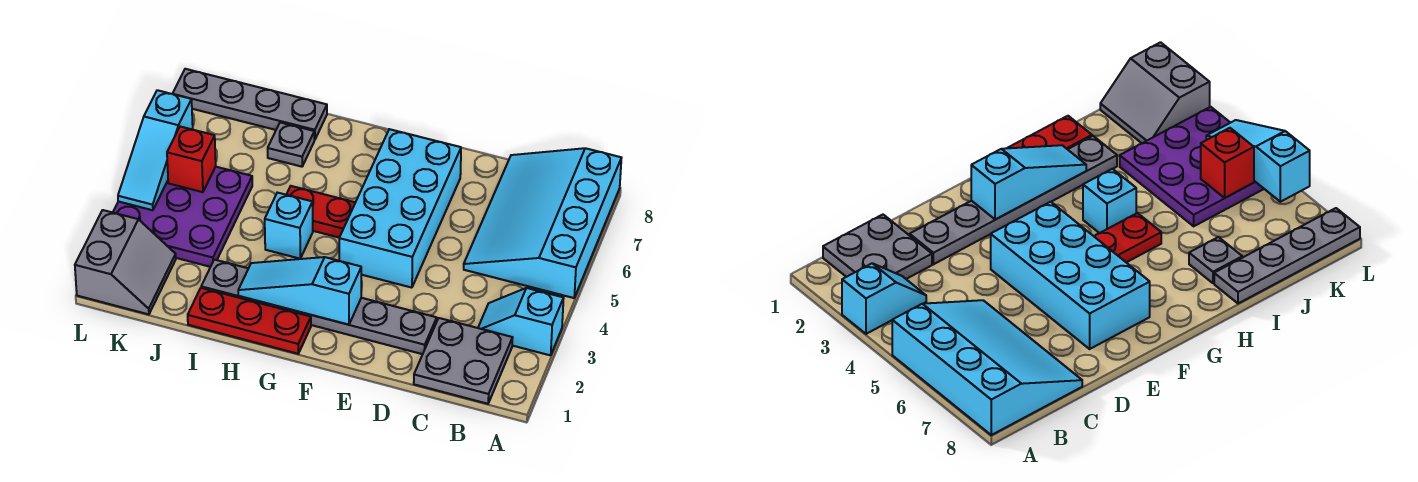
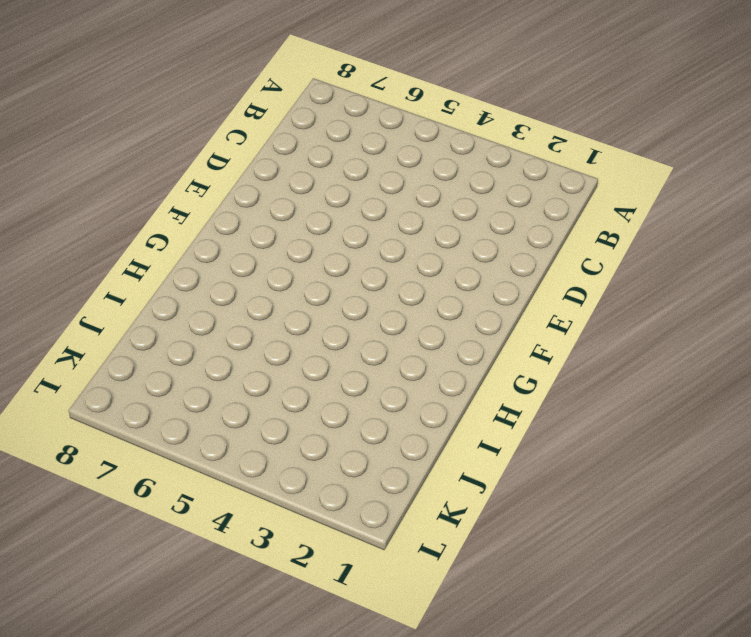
none -> cyan slope A3:B3 level 1 top A
none -> cyan slope A5:C8 level 1 top A
none -> grey plate B1:C2 level 1

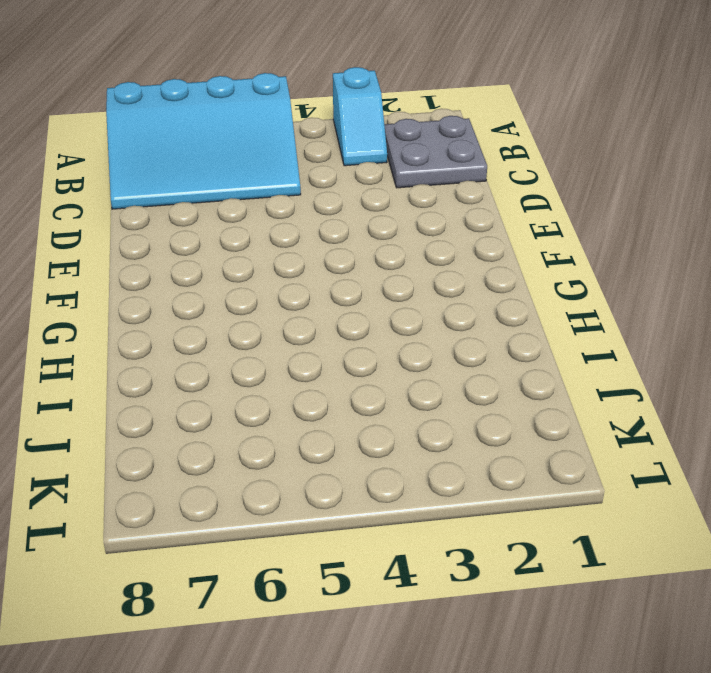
none -> grey plate D2:I2 level 1
none -> cyan brick E4:F7 level 1
none -> red plate G1:I1 level 1

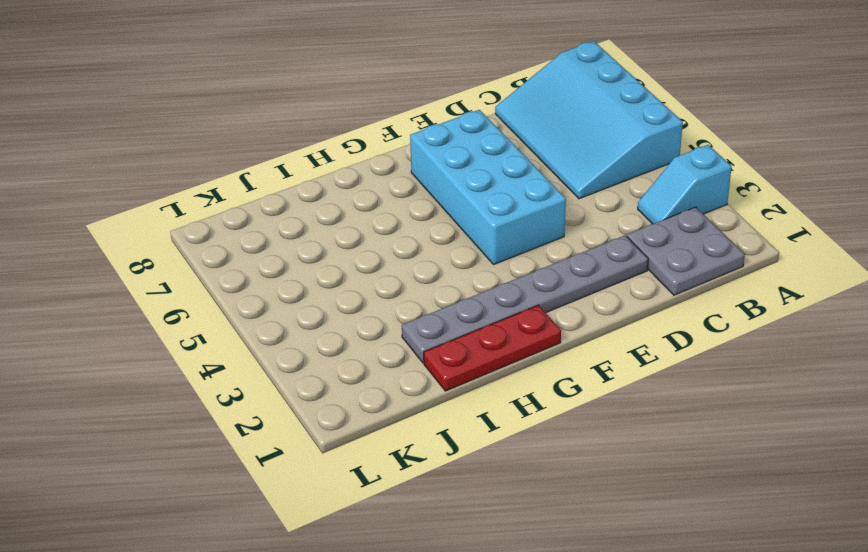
none -> red plate G5:H5 level 1
none -> cyan brick H4 level 1
none -> grey plate I7 level 1

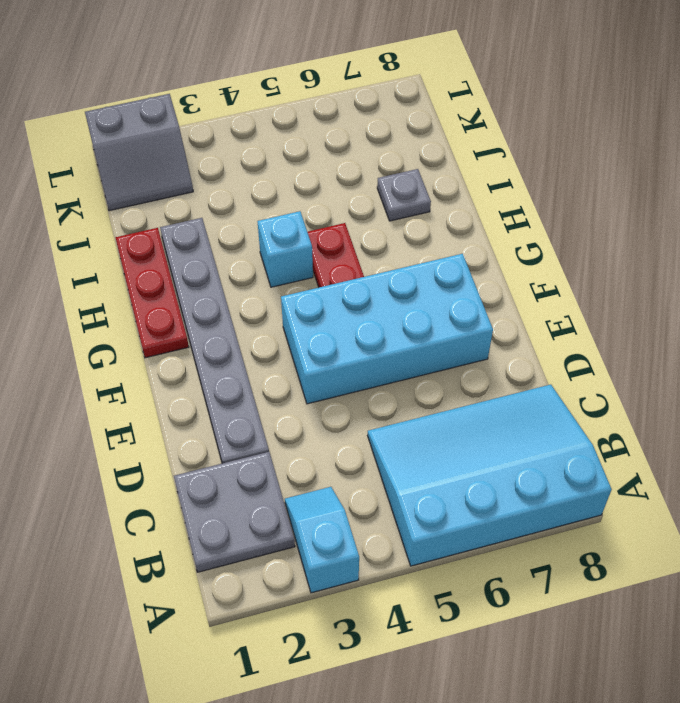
none -> grey plate I8:L8 level 1
none -> purple plate J3:L5 level 1
none -> cyan slope F2:H2 level 2 top F

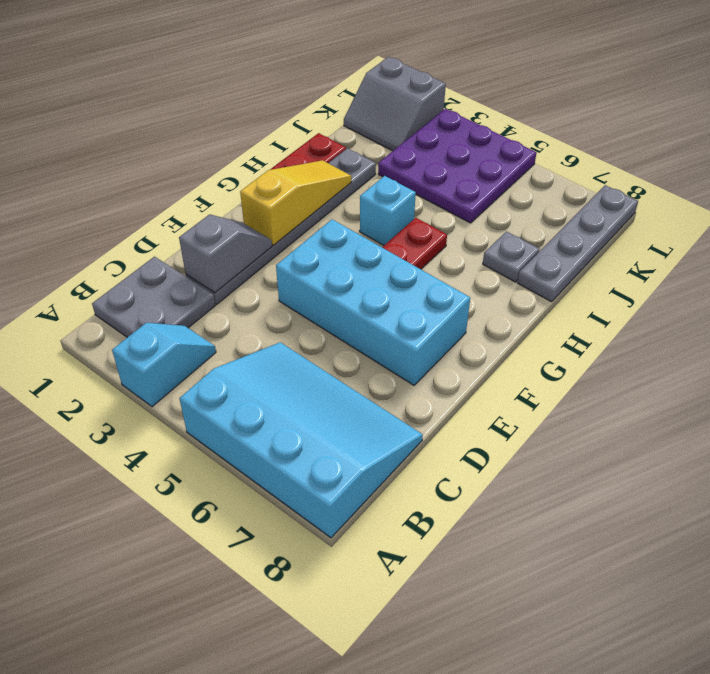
grey slope D2:E2 level 2 top D -> none
yellow slope F2:H2 level 2 top F -> cyan slope F2:H2 level 2 top F
none -> red brick K5 level 2
none -> cyan slope L4:L6 level 2 top 6

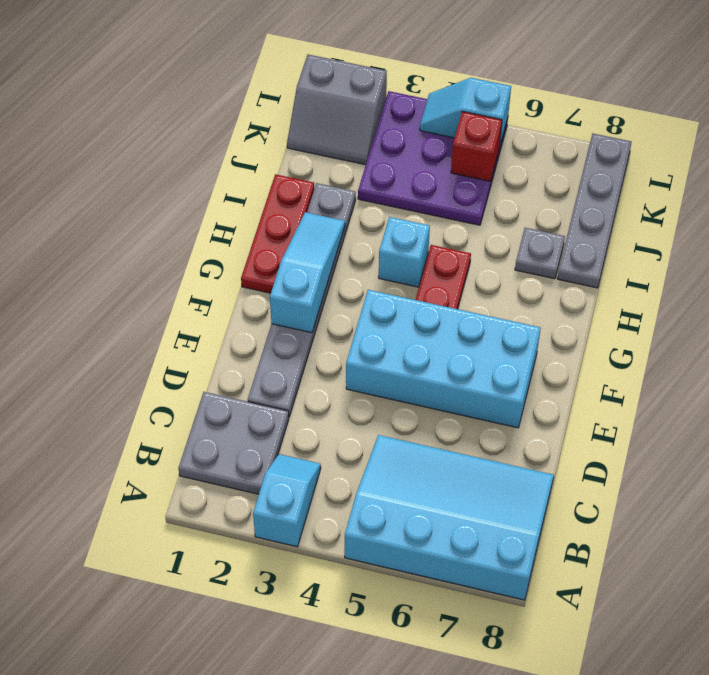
cyan slope L4:L5 level 2 top 5 -> cyan slope L4:L6 level 2 top 6

